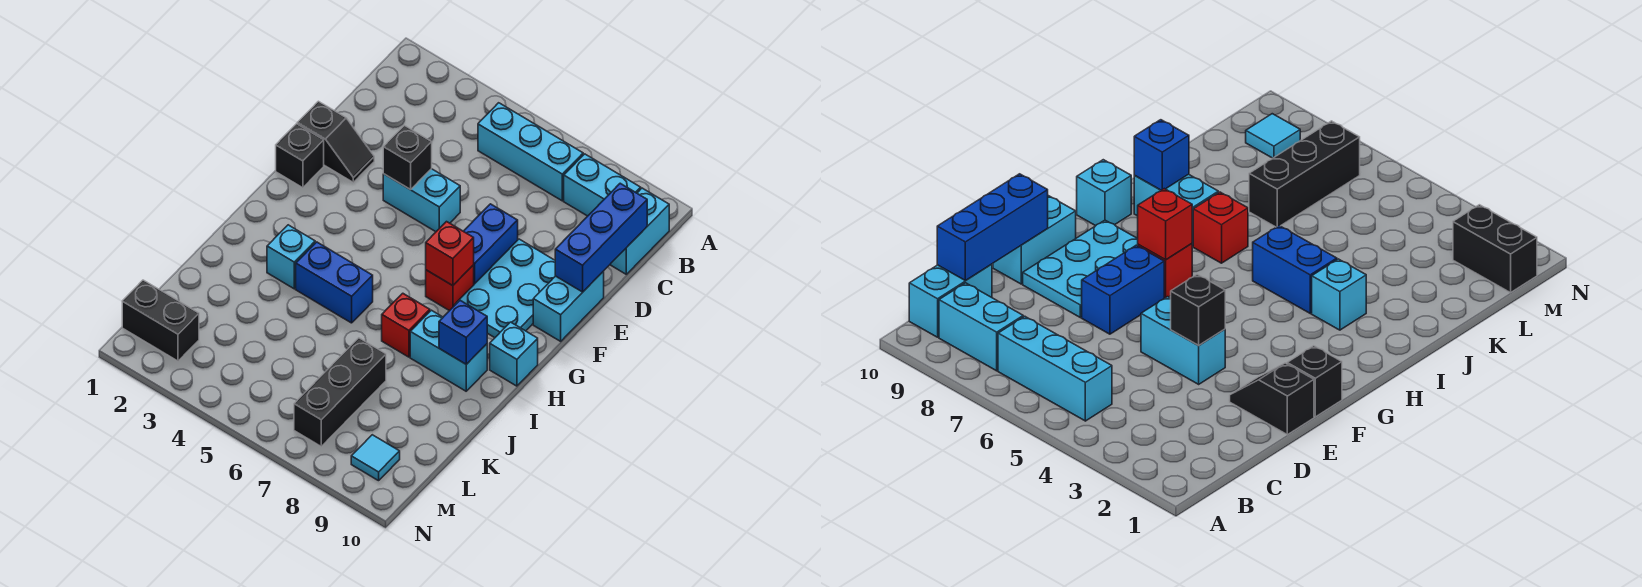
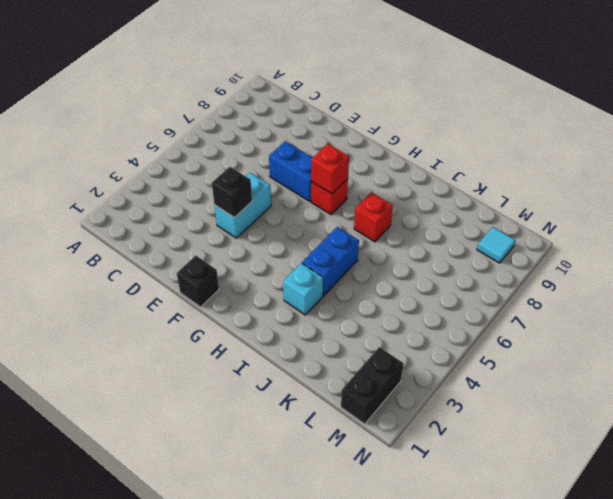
none -> cyan brick B5:B7 level 1
none -> cyan brick B8:B9 level 1
none -> cyan brick B10:C10 level 1

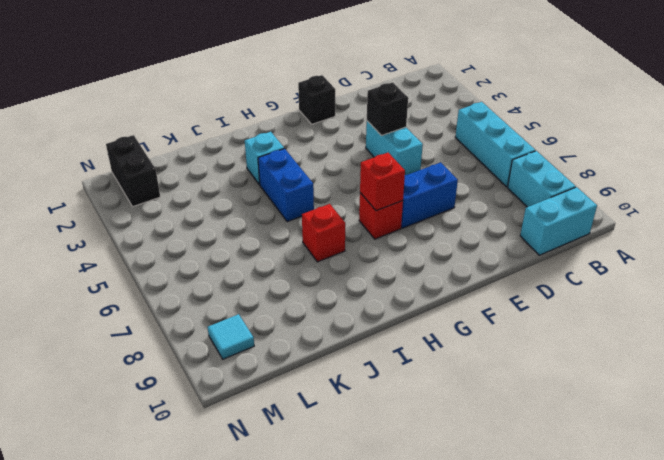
none -> black slope E1:E2 level 1 top 1
none -> cyan plate E8:G9 level 1
none -> cyan brick E10:F10 level 1

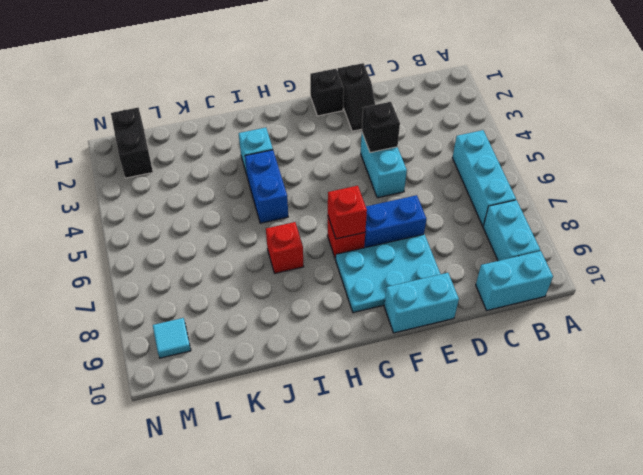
none -> cyan brick H10 level 1
none -> cyan brick I8:I9 level 1
none -> black brick K7:M7 level 1

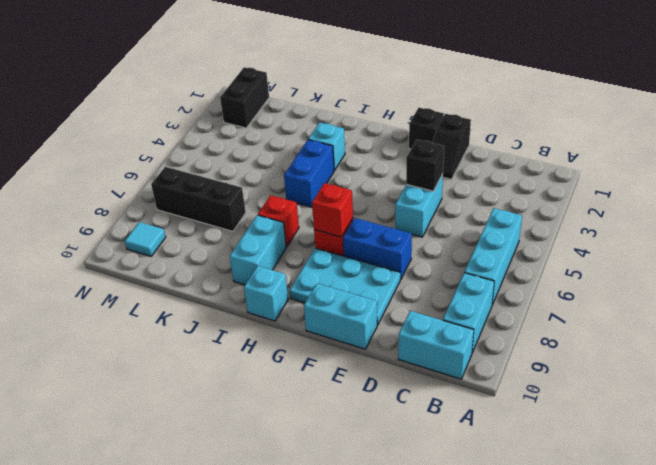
none -> blue brick C10:E10 level 2
none -> blue brick I9 level 2

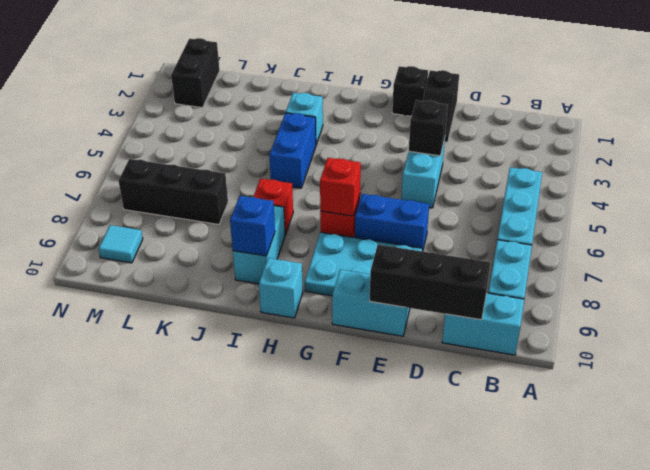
black brick C10:E10 level 2 -> blue brick C10:E10 level 2

